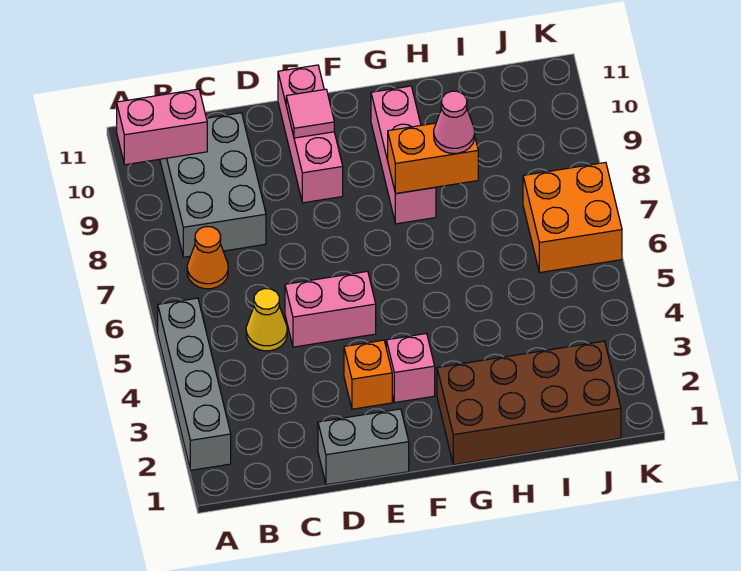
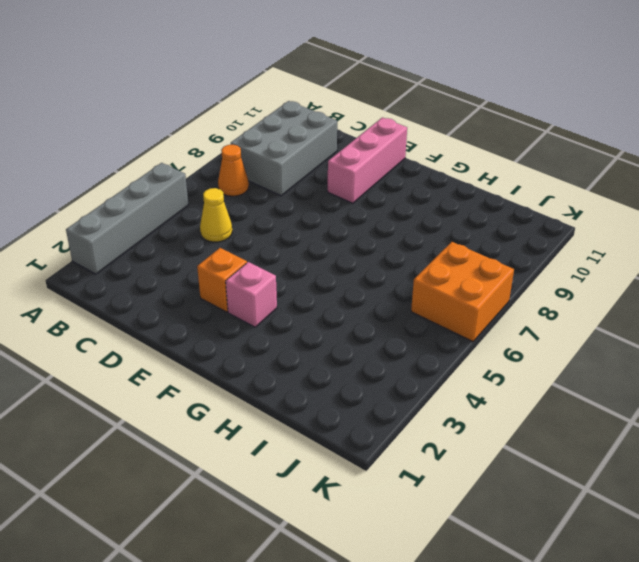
none -> grey brick D1:E1 level 1
none -> pink brick D5:E5 level 1
none -> brown brick G1:J2 level 1

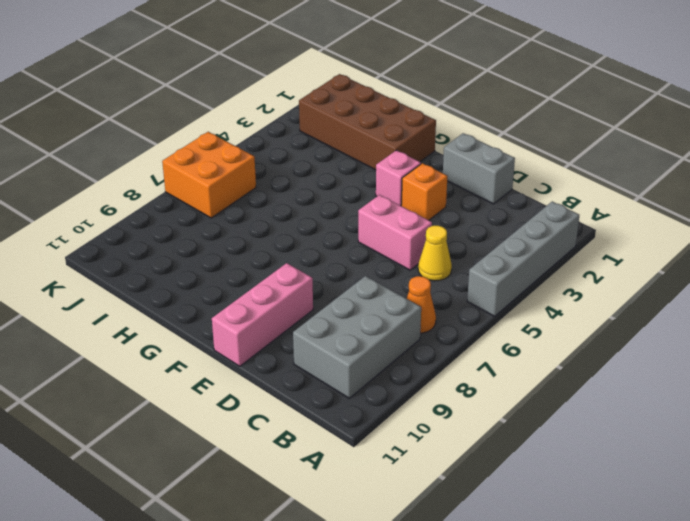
none -> pink brick G8:G10 level 1
none -> pink brick A10:B10 level 2
none -> pink tile E10 level 2

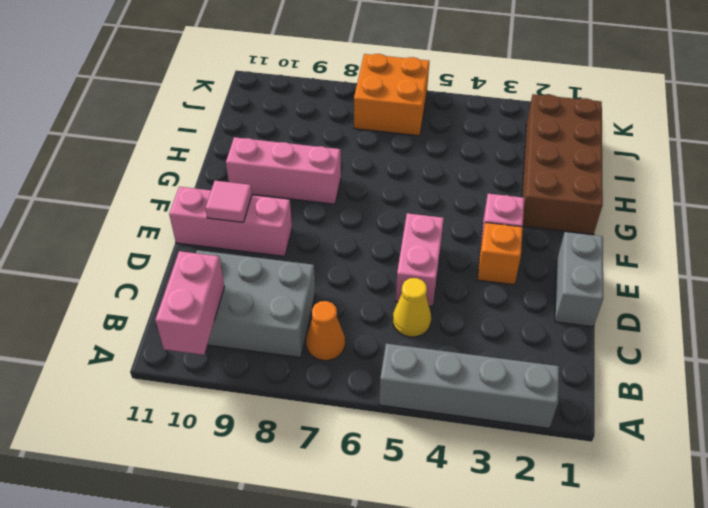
none -> orange brick G8:H8 level 2
none -> pink cone H8 level 3

